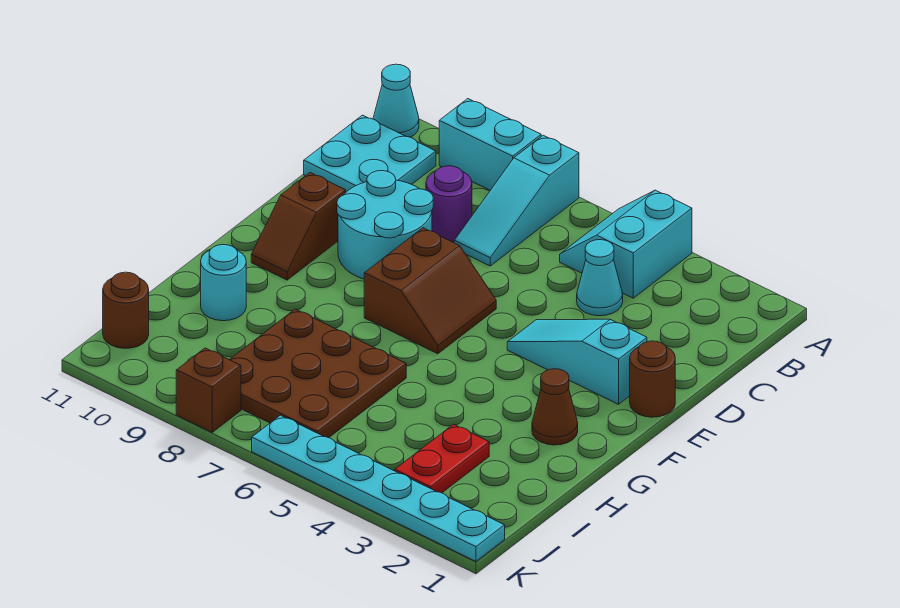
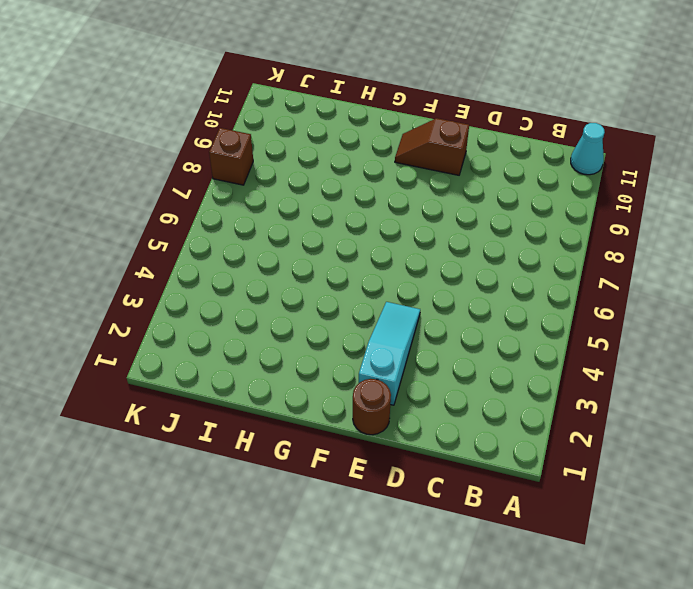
none -> cyan slope A4:B5 level 1 top 4
none -> cyan slope A7:C7 level 1 top A
none -> cyan brick A8:A9 level 1

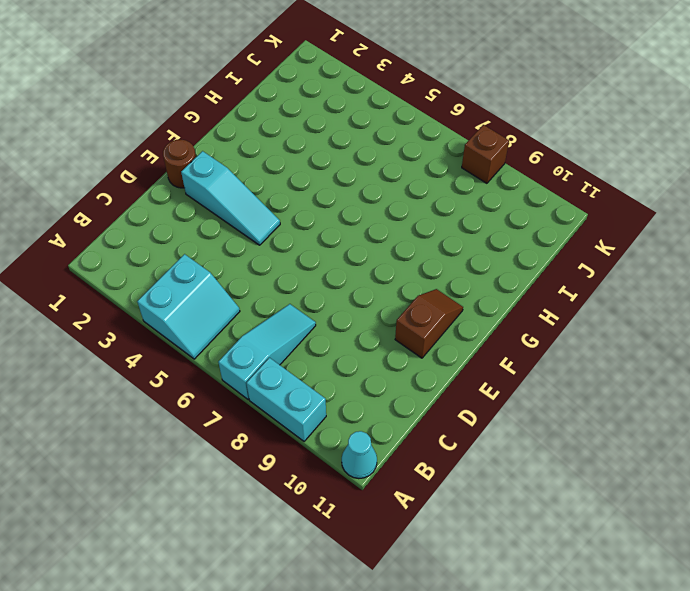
none -> cyan plate B10:C11 level 1
none -> cyan cone C4 level 1
none -> purple round brick C8 level 1

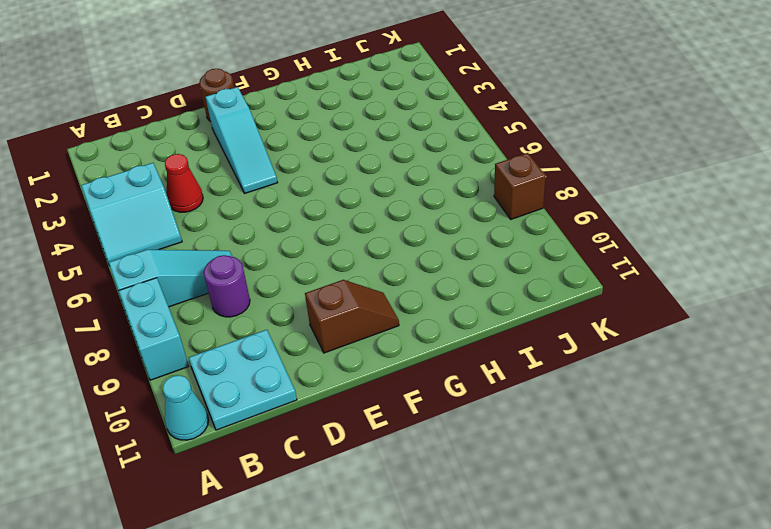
red cone C4 level 1 -> cyan cone C4 level 1
none -> cyan round brick D8:E9 level 1
none -> brown slope E6:F7 level 1 top 7
none -> brown cone G2 level 1

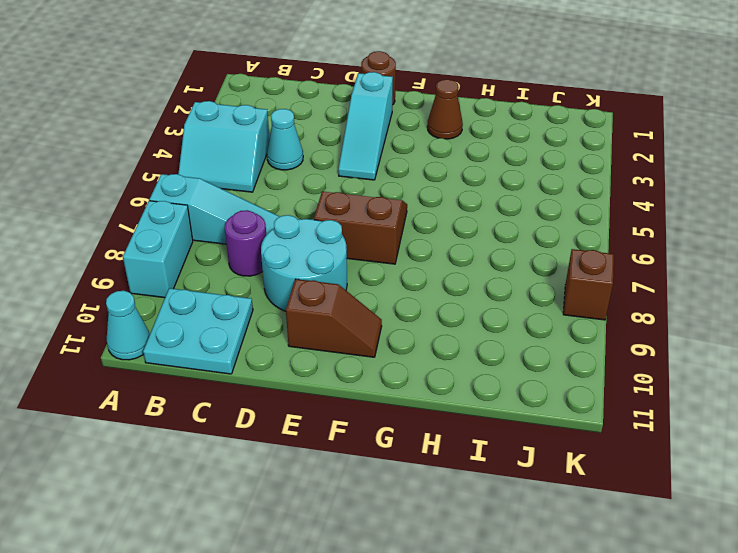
none -> brown plate H6:J8 level 1
none -> cyan round brick H10 level 1
none -> red plate I3:J3 level 1

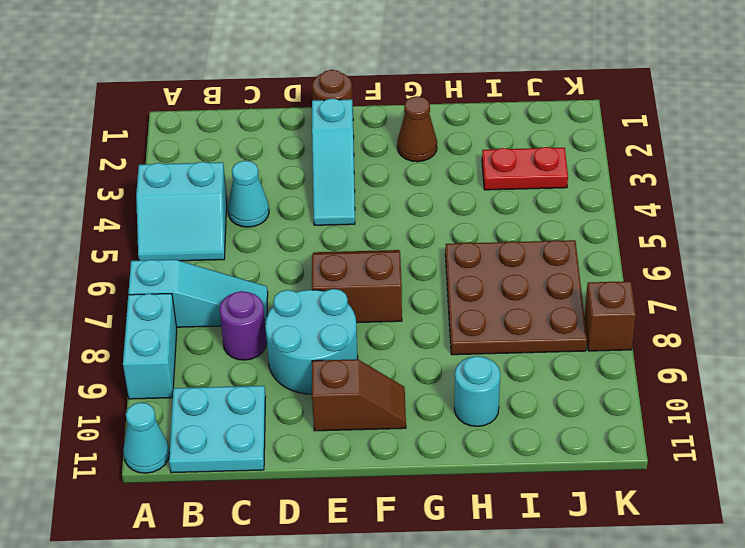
none -> brown round brick J11 level 1
none -> cyan plate K1:K6 level 1

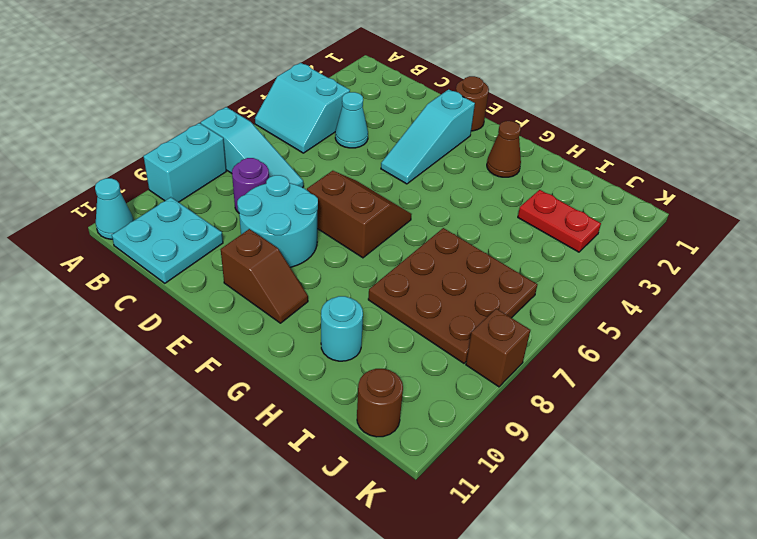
none -> cyan plate K1:K6 level 1

